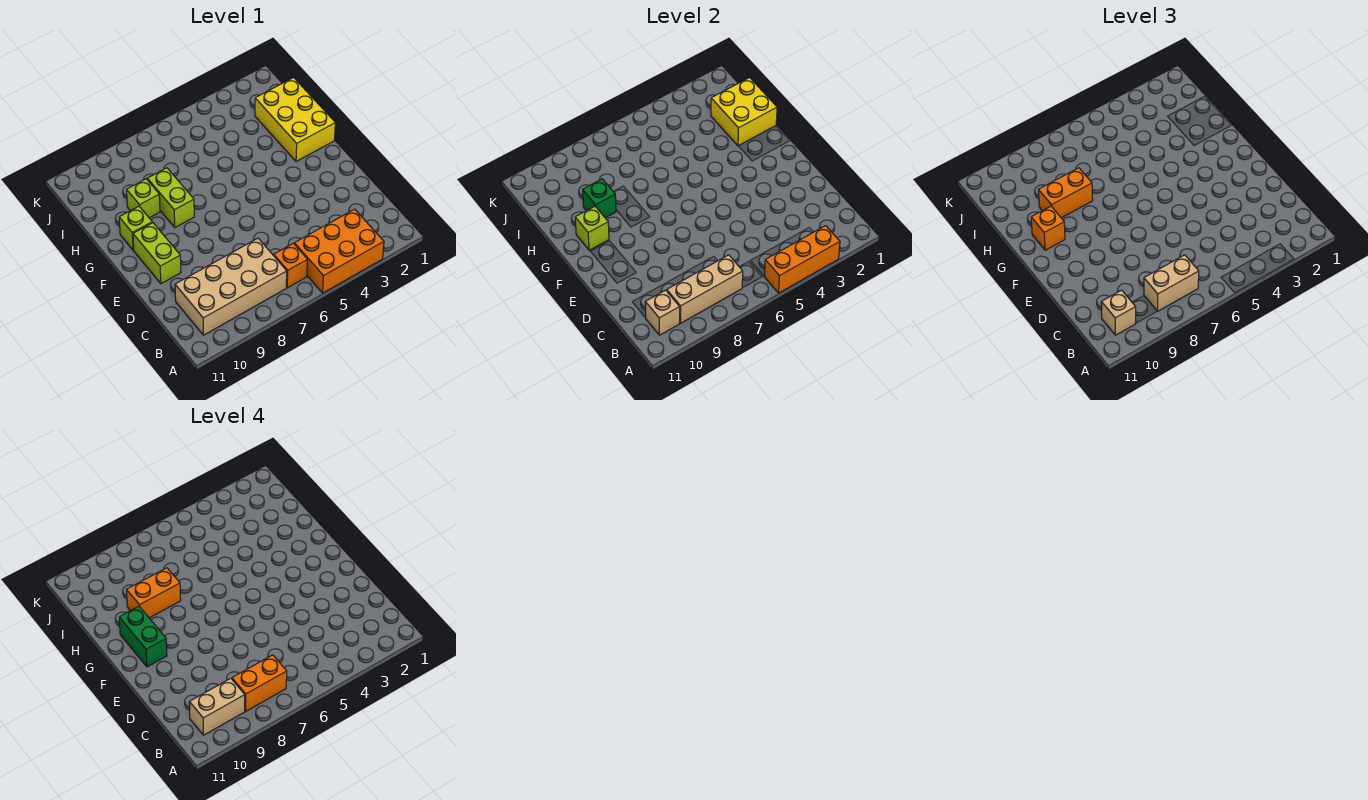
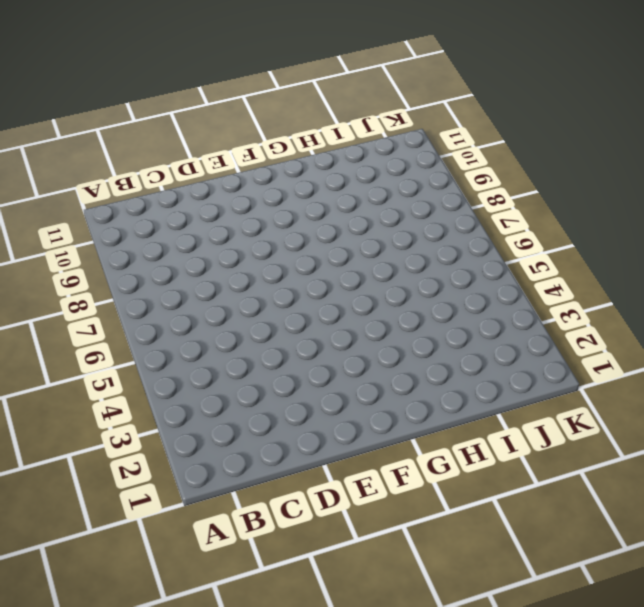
none -> orange brick A3:B5 level 1
none -> orange brick B6 level 1
none -> tan brick B7:C10 level 1

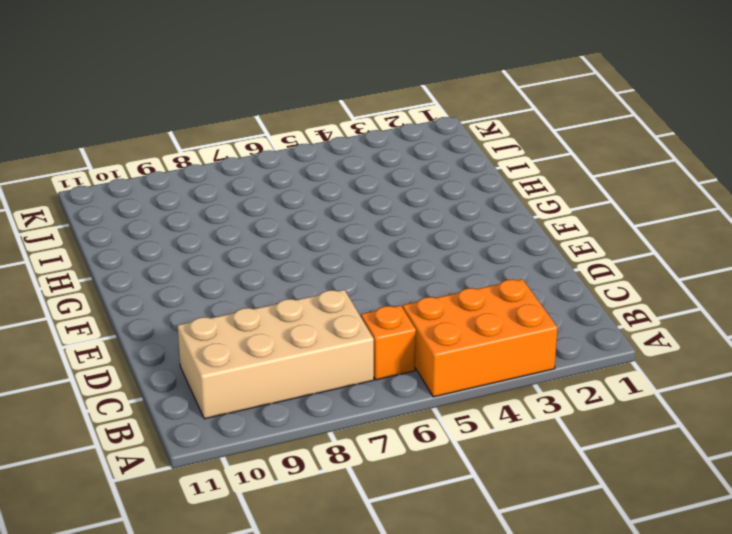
none -> lime brick E10:F10 level 1
none -> yellow brick G1:I2 level 1
none -> lime brick G8:H8 level 1

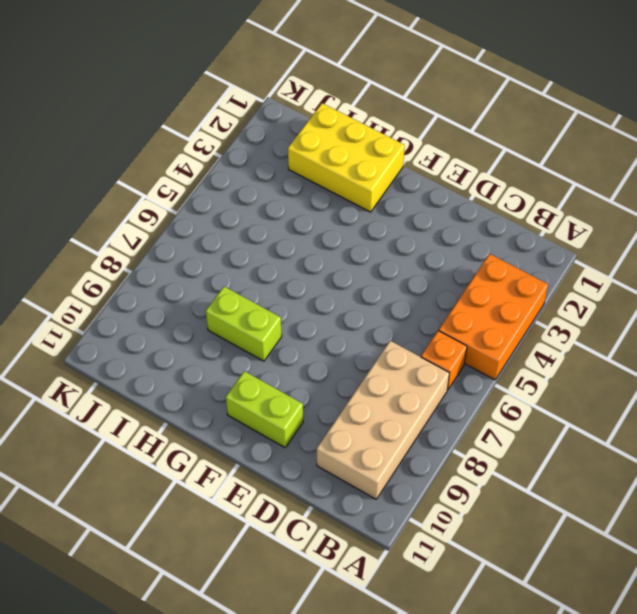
none -> lime brick G10 level 1
none -> lime brick H9 level 1
none -> orange brick A3:A5 level 2

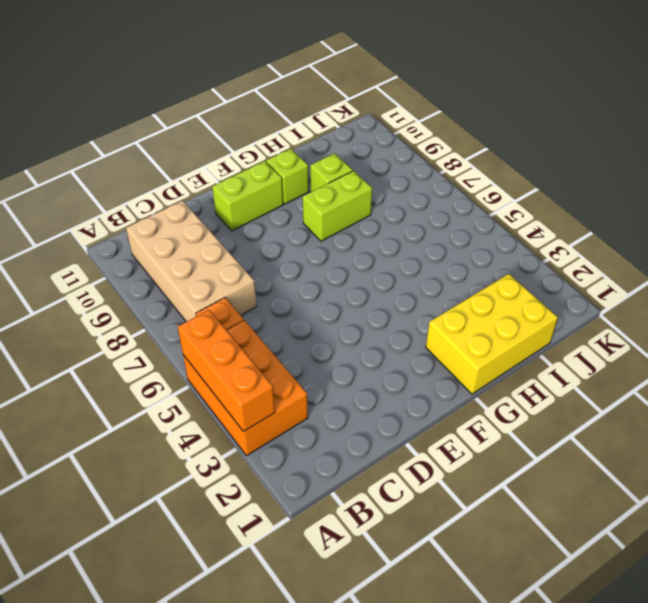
none -> tan brick B7:B9 level 2
none -> tan brick B10 level 2
none -> lime brick G10 level 2

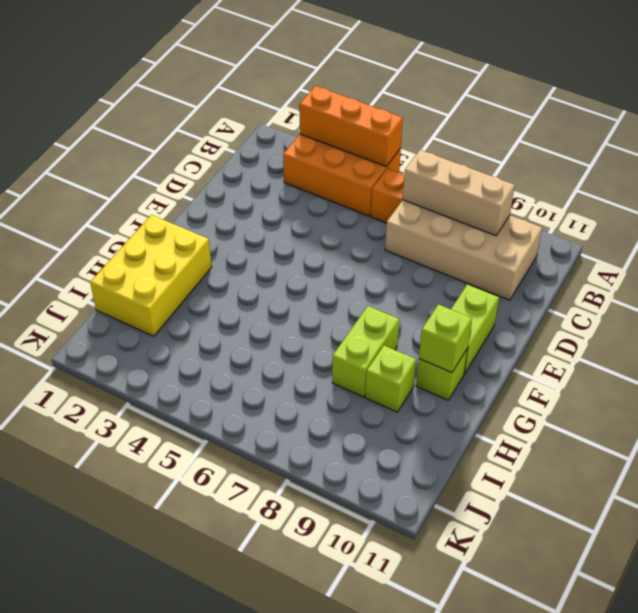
none -> tan brick B10 level 2
none -> yellow brick H1:I2 level 2
none -> green brick H9 level 2

